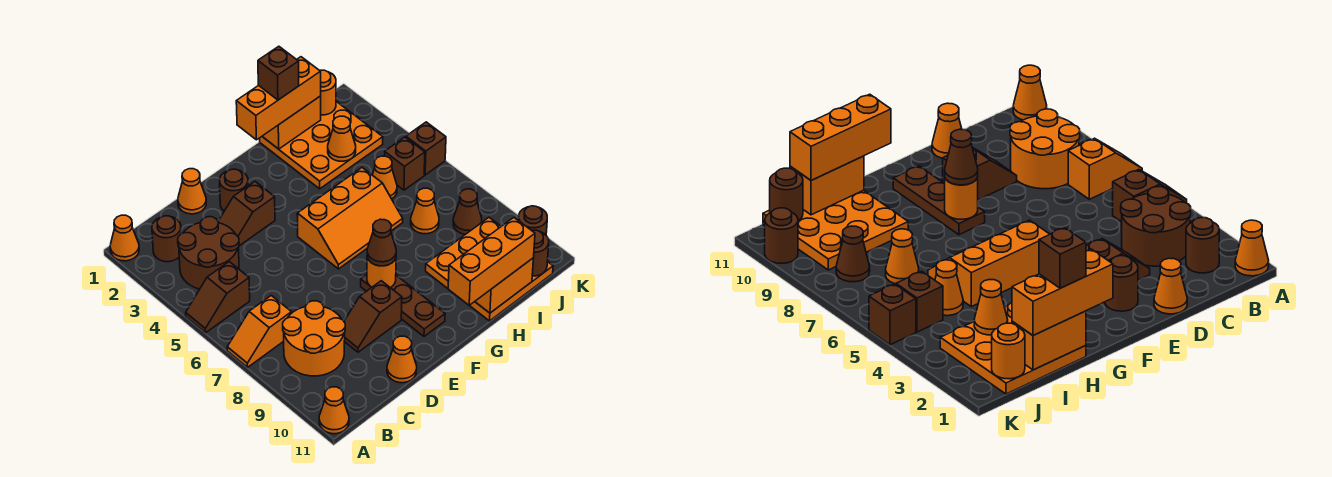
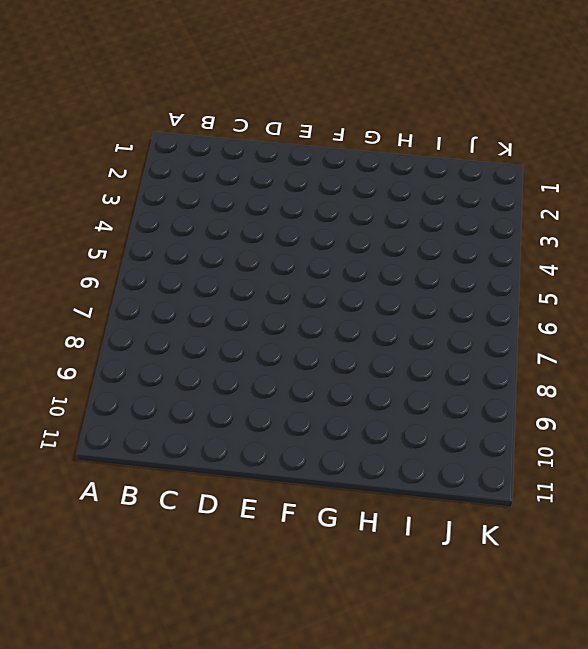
none -> orange cone A1 level 1
none -> brown slope A5:B5 level 1 top B
none -> orange slope A7:B7 level 1 top B
none -> orange cone A11 level 1

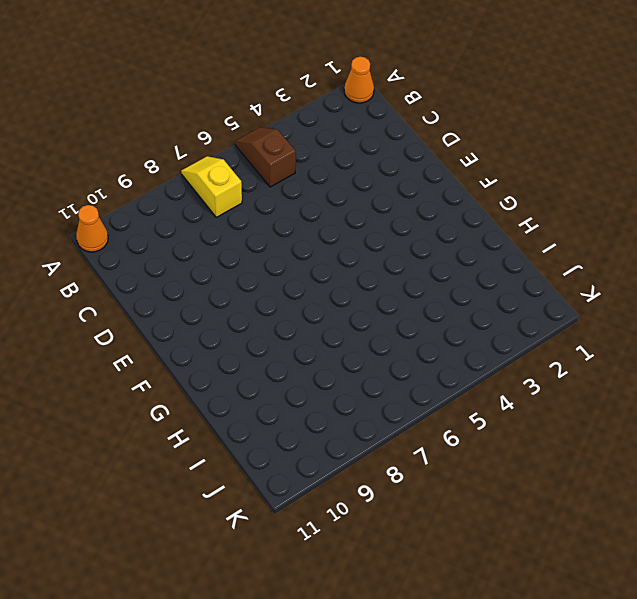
yellow slope A7:B7 level 1 top B -> orange slope A7:B7 level 1 top B
none -> brown round brick B2 level 1
none -> brown round brick B3:C4 level 1
none -> orange round brick B8:C9 level 1
none -> orange cone D1 level 1

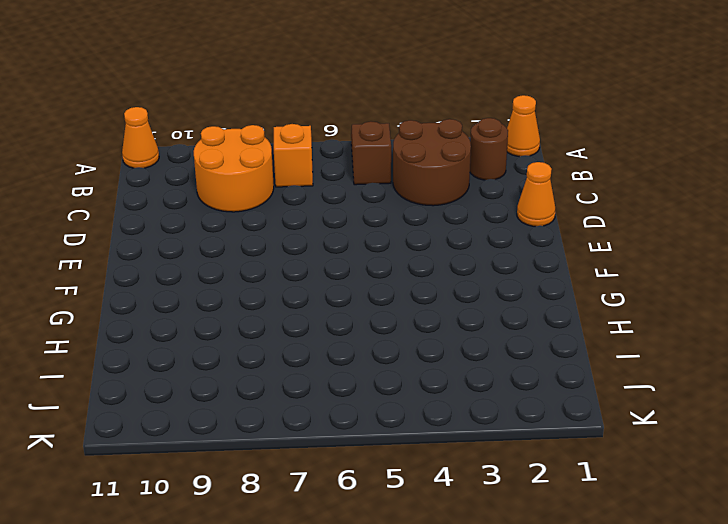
none -> brown slope D3:E3 level 1 top E
none -> brown slope D9:E9 level 1 top E
none -> orange cone D11 level 1
none -> brown round brick E2 level 1

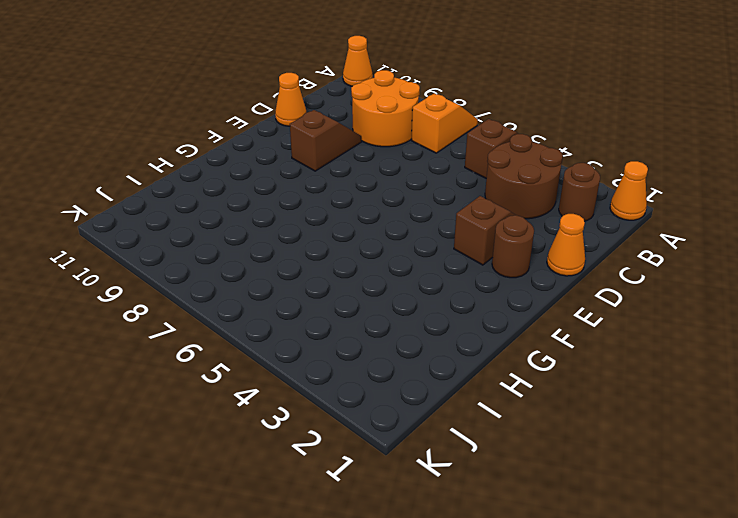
none -> orange slope F5:H6 level 1 top 5
none -> brown plate F8:F10 level 1
none -> orange plate H1:J3 level 1
none -> orange plate H9:J11 level 1

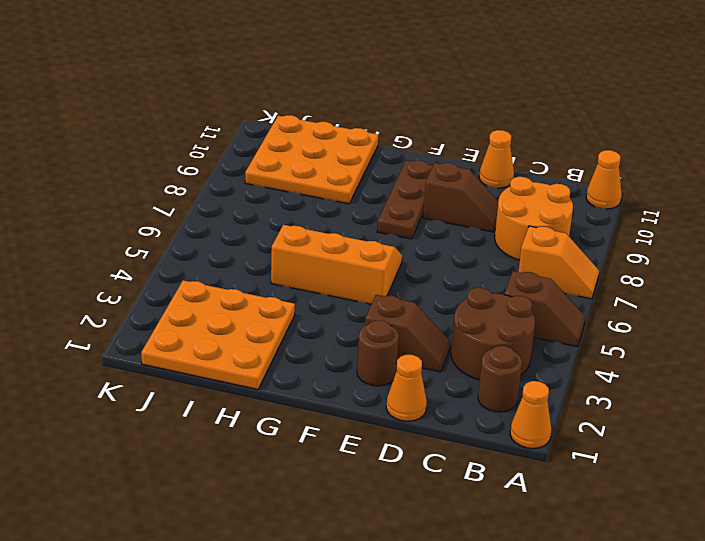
none -> orange cone I5 level 1
none -> orange cone I7 level 1
none -> brown brick J5 level 1
none -> brown cone J8 level 1

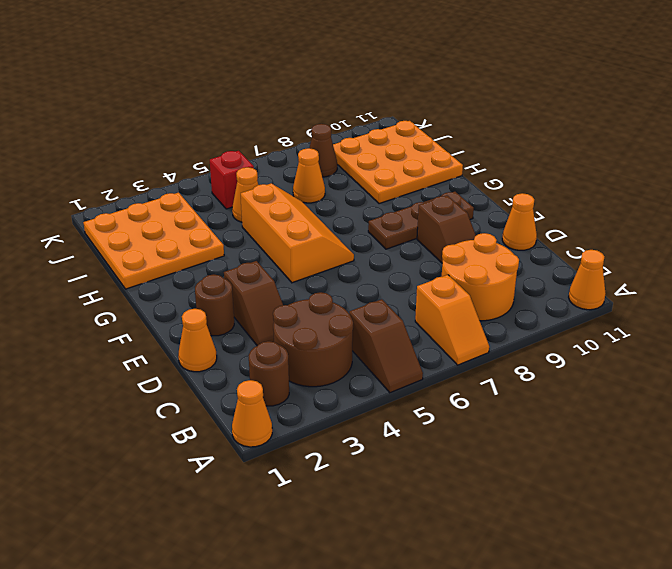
red brick J5 level 1 -> brown brick J5 level 1
none -> brown brick K5 level 1
none -> brown round brick K10 level 1
none -> orange round brick F8 level 2
none -> orange brick H1:I1 level 2

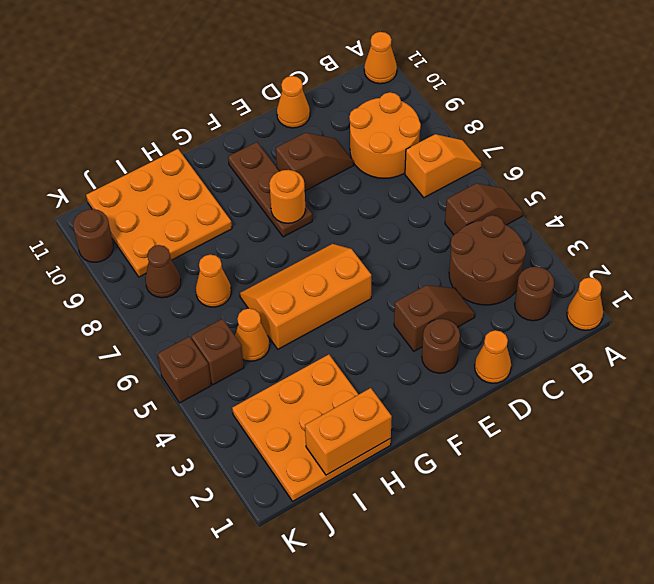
none -> orange brick H11:I11 level 2
none -> orange cone I3 level 2
none -> orange round brick J1 level 2
none -> brown round brick J11 level 2

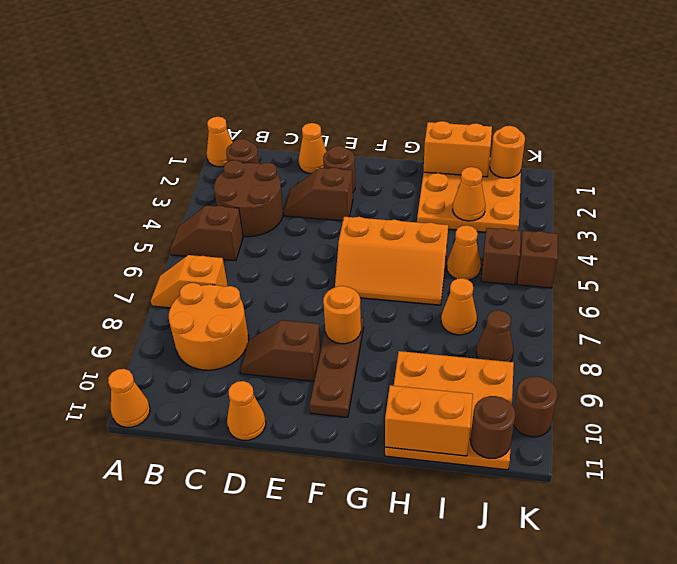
none -> brown cone F8 level 3
none -> orange brick G1:I1 level 3
none -> orange brick G11:I11 level 3
none -> brown brick H1 level 4

